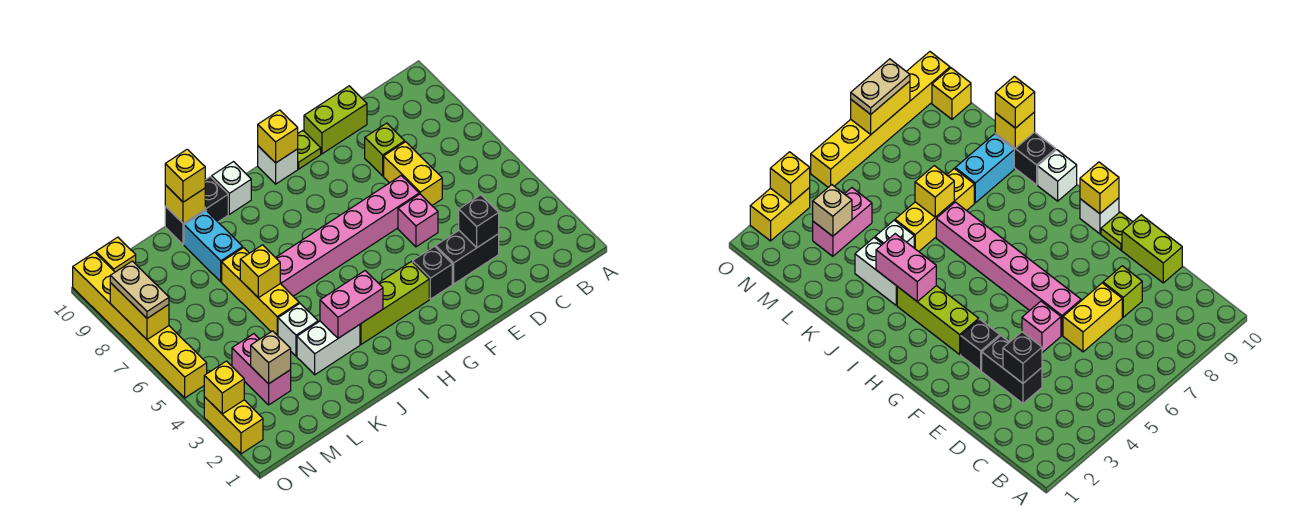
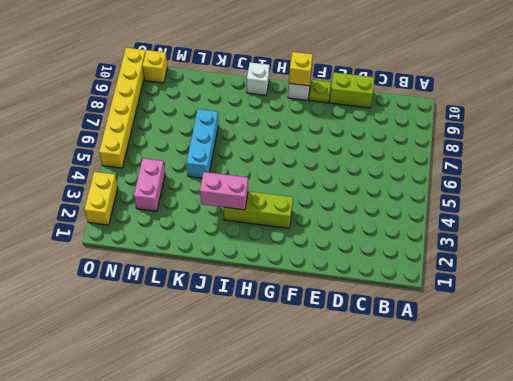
cyan brick K5:K7 level 1 -> yellow brick K5:K7 level 1
none -> black brick D3:E3 level 1
none -> yellow brick D6:D7 level 1
none -> lime brick D8 level 1
none -> pink brick E5 level 1

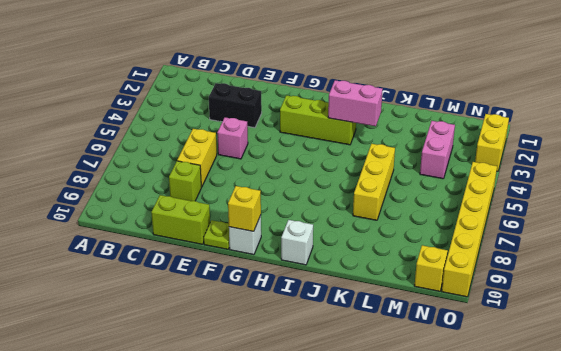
none -> pink brick E6:J6 level 1
none -> black brick F3 level 1
none -> white brick J3:K3 level 1
none -> black brick J10:K10 level 1

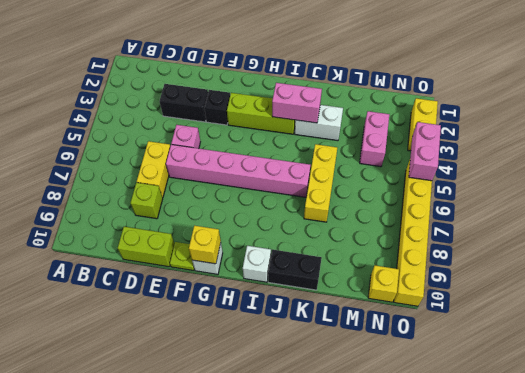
pink brick O4:O5 level 2 -> none
none -> white brick K4 level 1
none -> cyan brick K8:K9 level 1
none -> black brick D3 level 2
none -> yellow brick K6 level 2

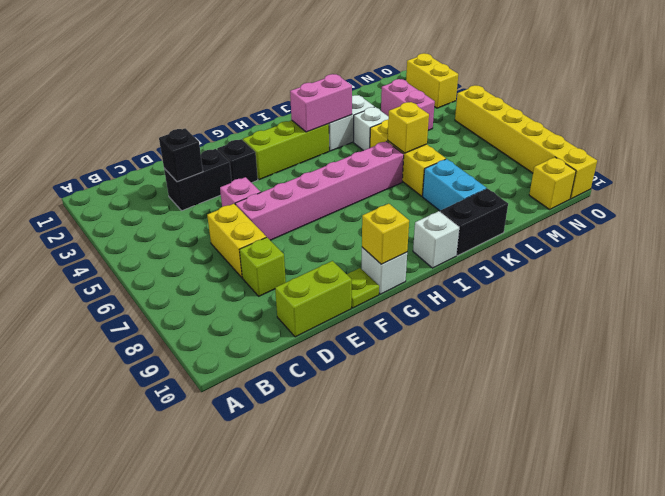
none -> yellow brick K10 level 2
none -> tan brick M3 level 2
none -> yellow brick O3 level 2
none -> yellow brick O7:O8 level 2

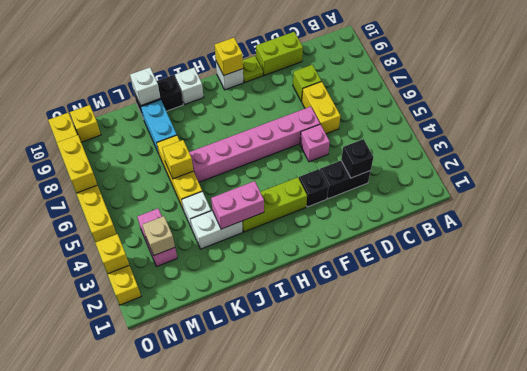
white brick K10 level 2 -> yellow brick K10 level 2
none -> yellow brick K10 level 3
none -> tan plate O7:O8 level 3

